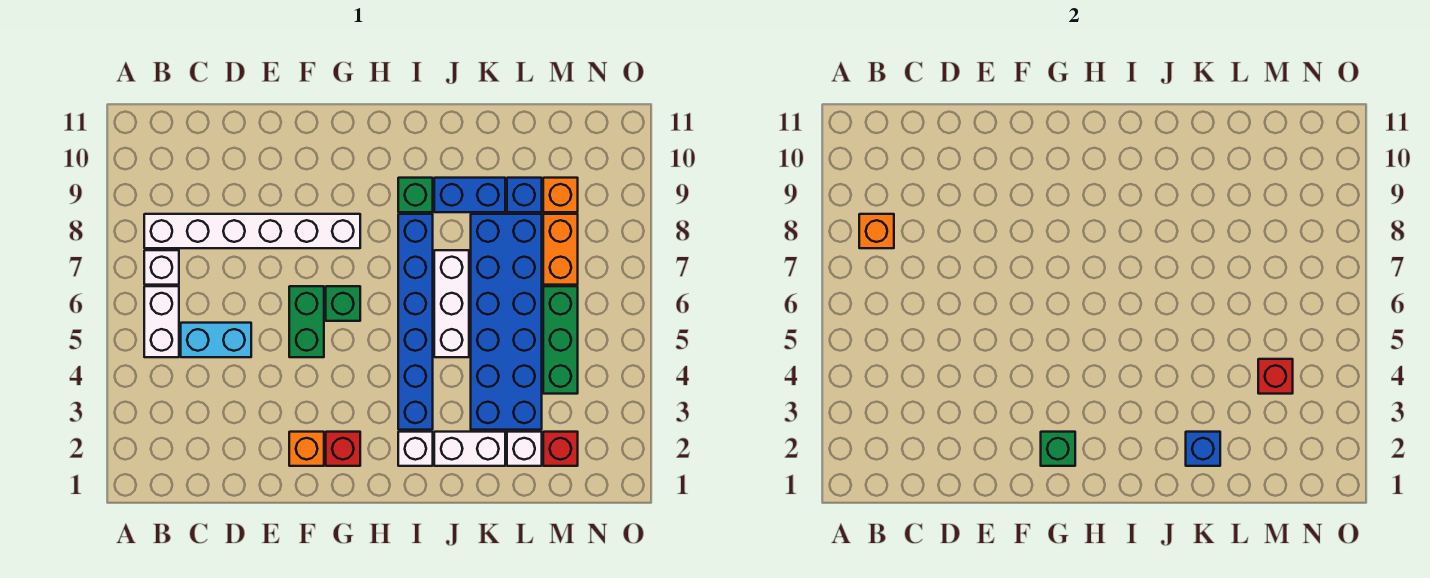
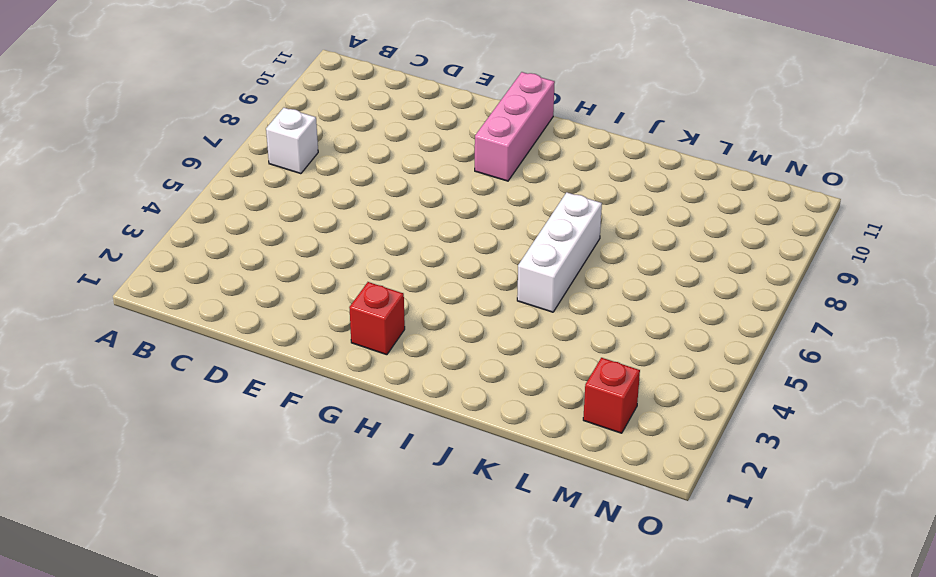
pink brick G9:G11 level 1 -> none
none -> white brick B5:B6 level 1
none -> white brick B8:G8 level 1
none -> cyan brick C5:D5 level 1

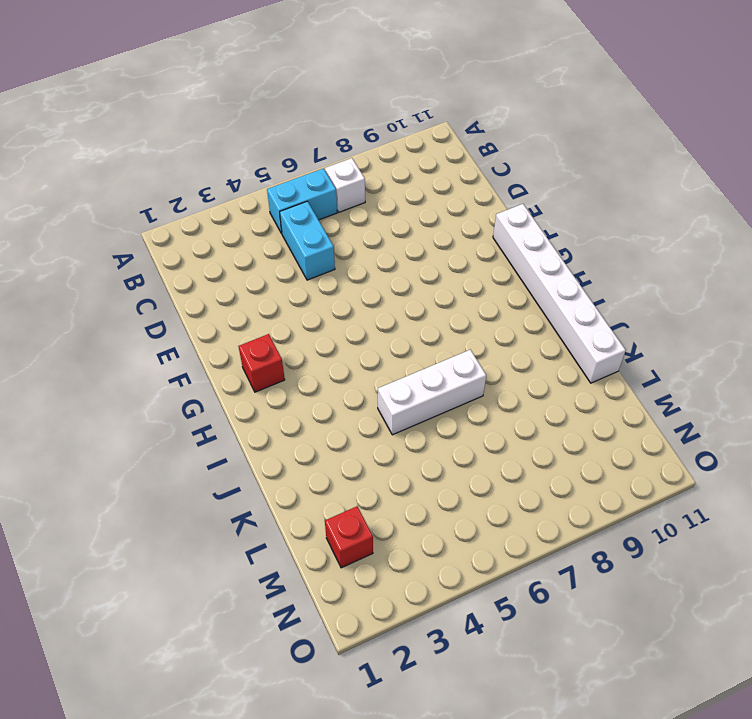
cyan brick B5:B6 level 1 -> white brick B5:B6 level 1
white brick F11:K11 level 1 -> white brick B8:G8 level 1
none -> orange brick F2 level 1
none -> green brick F5:F6 level 1
none -> green brick G6 level 1

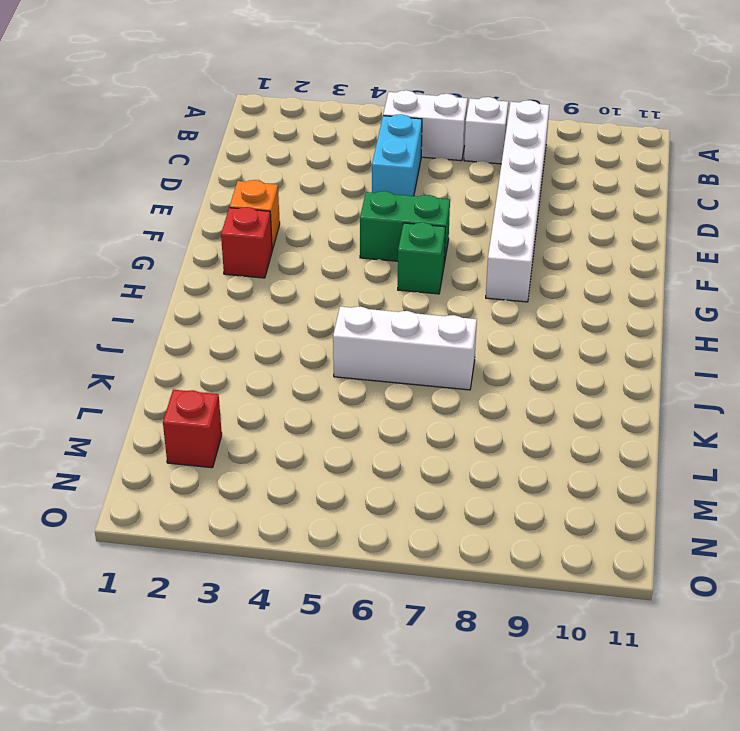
none -> white brick I2 level 1
none -> blue brick I3:I8 level 1
none -> green brick I9 level 1

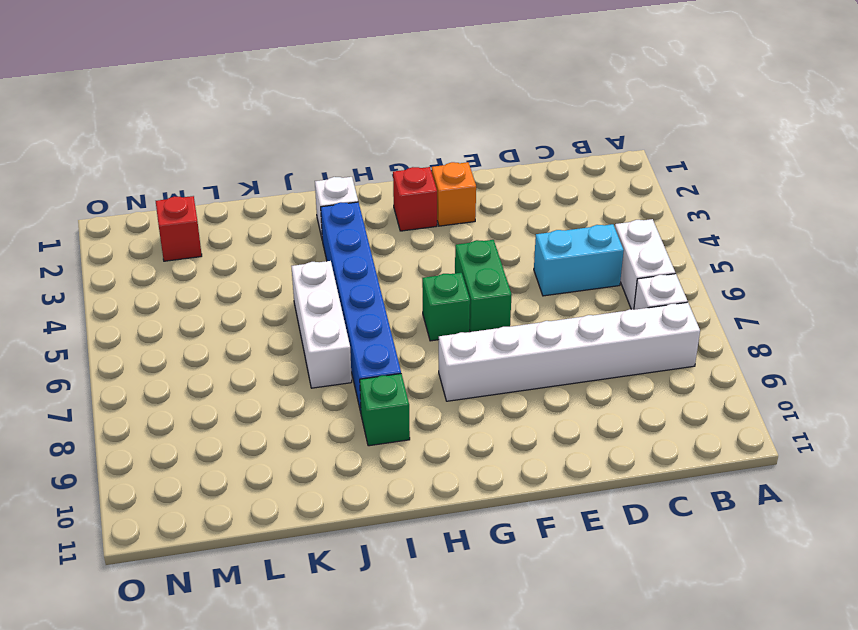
none -> white brick J2:K2 level 1
none -> blue brick J9:K9 level 1
none -> blue brick K3:L8 level 1

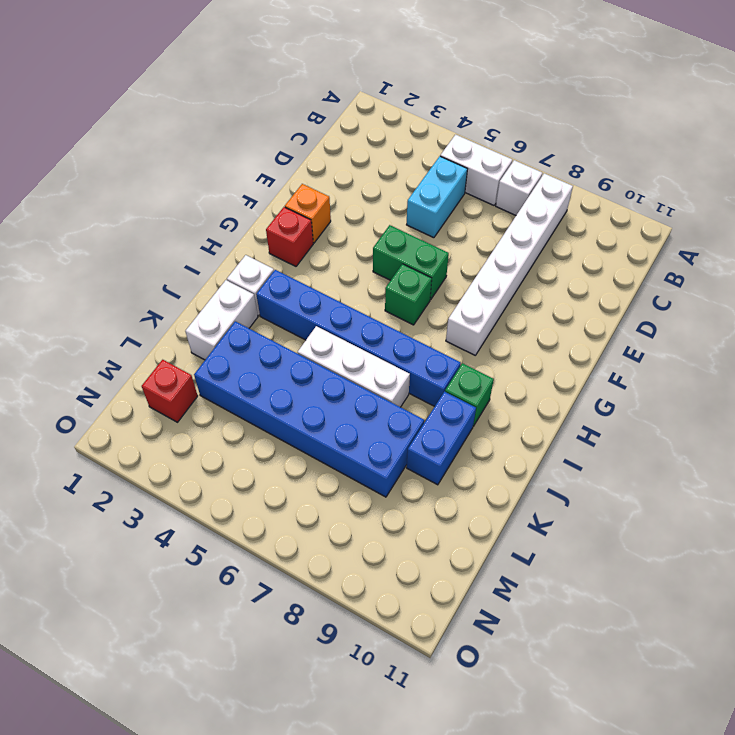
none -> white brick L2 level 1
none -> blue brick L9 level 1
none -> green brick M4:M6 level 1

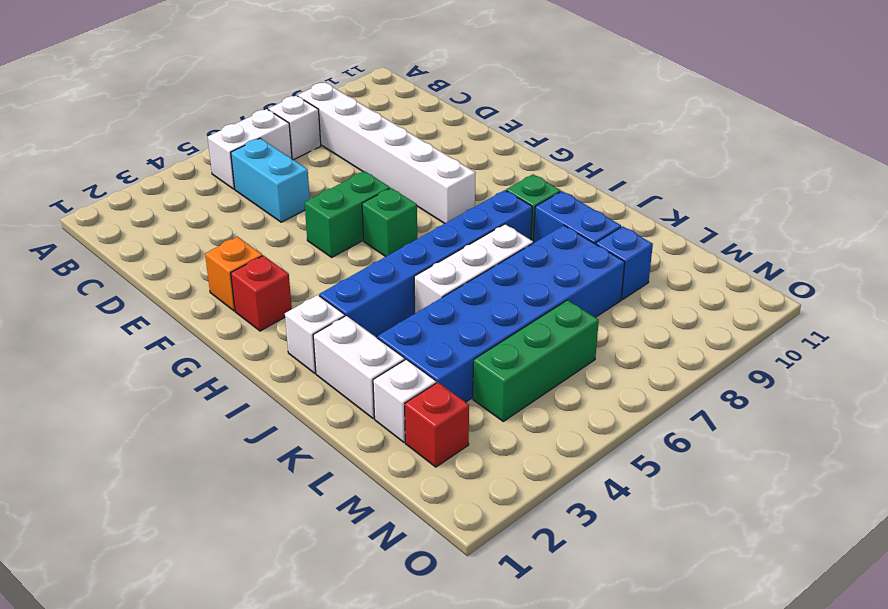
none -> orange brick M7:M8 level 1
none -> orange brick M9 level 1
none -> orange brick B8 level 2

